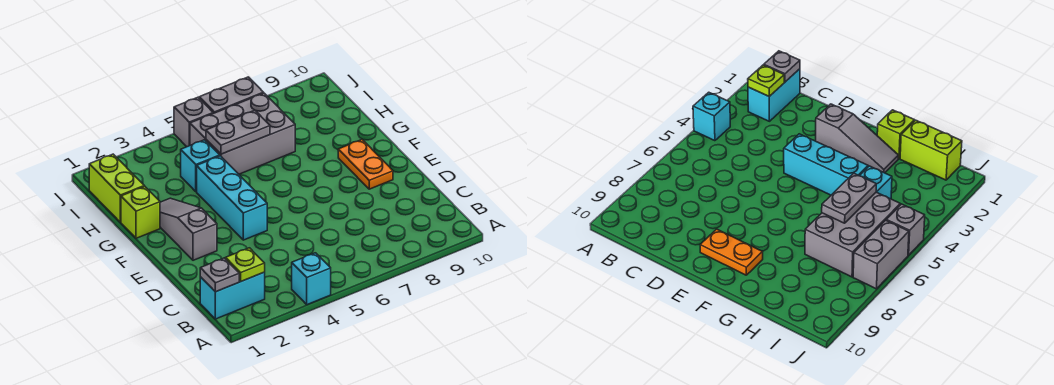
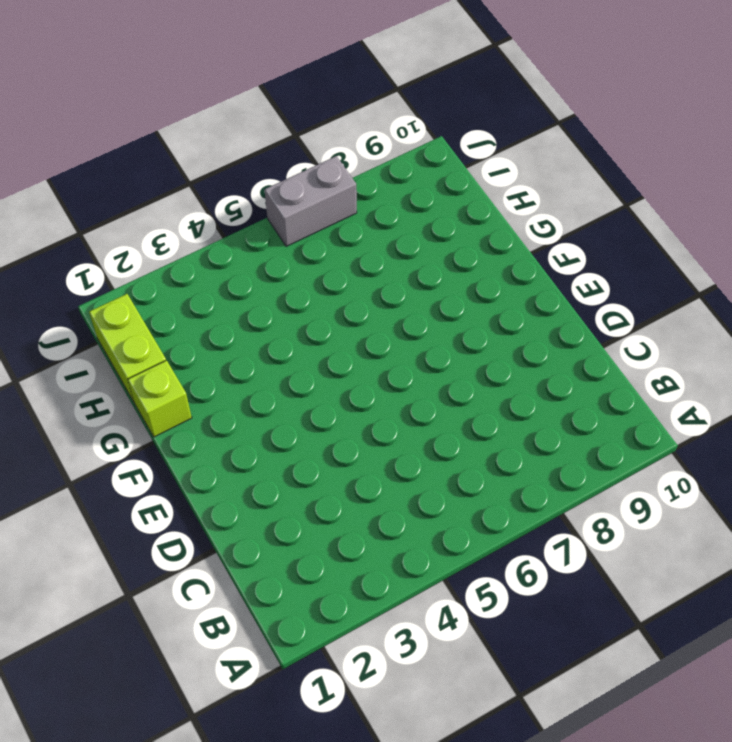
none -> cyan brick A4 level 1
none -> cyan brick B1:B2 level 1
none -> grey slope E2:G2 level 1 top E

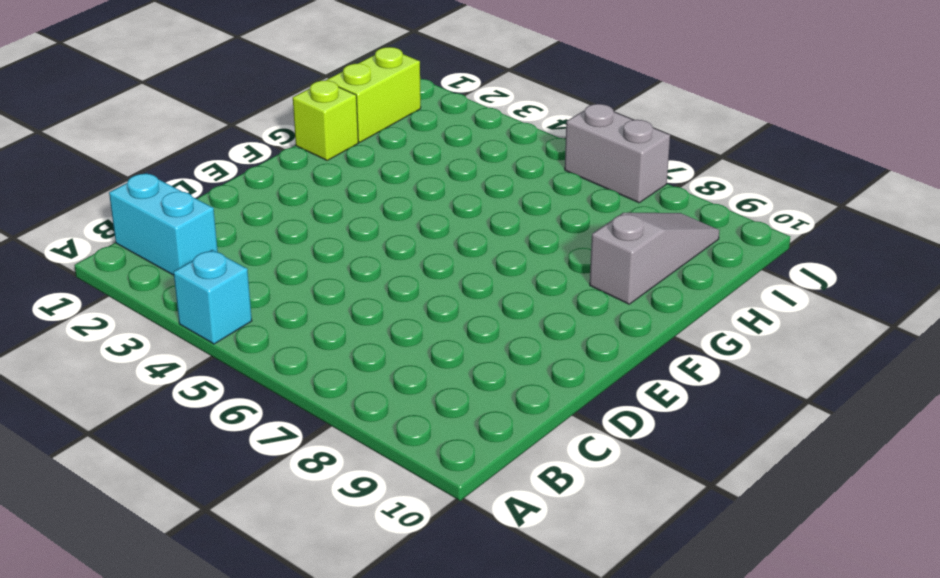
grey slope G9:I9 level 1 top G -> grey slope E2:G2 level 1 top E
none -> cyan brick E4:G4 level 1
none -> orange plate E9:F9 level 1
none -> cyan brick H4 level 1

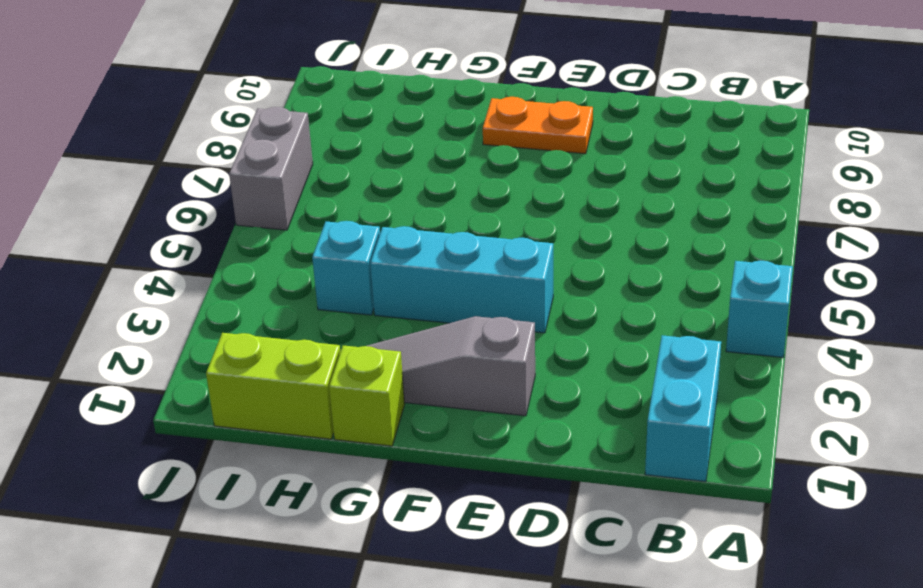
none -> grey brick H5:I7 level 1
none -> grey brick J5 level 1
none -> grey plate B1 level 2

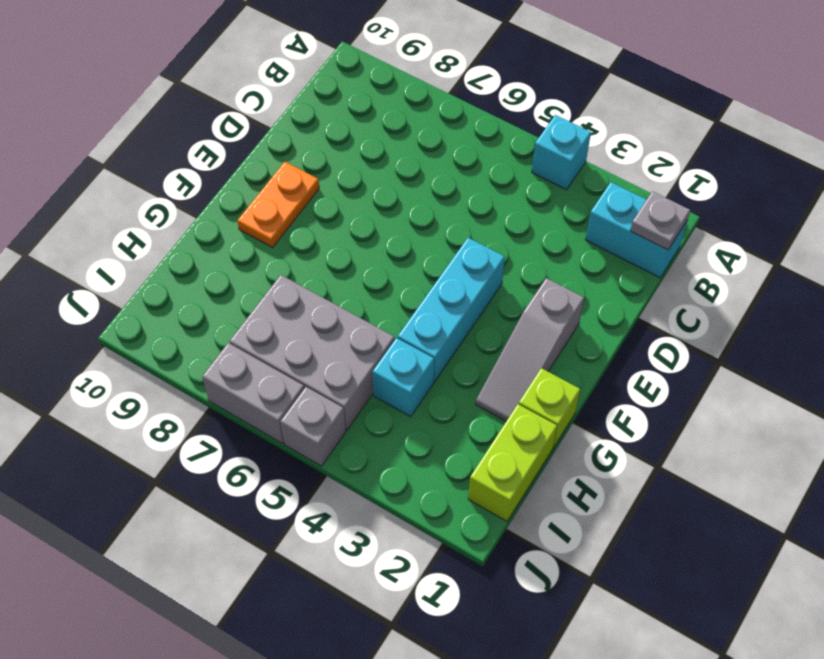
none -> lime plate B2 level 2
none -> grey plate H5:H6 level 2

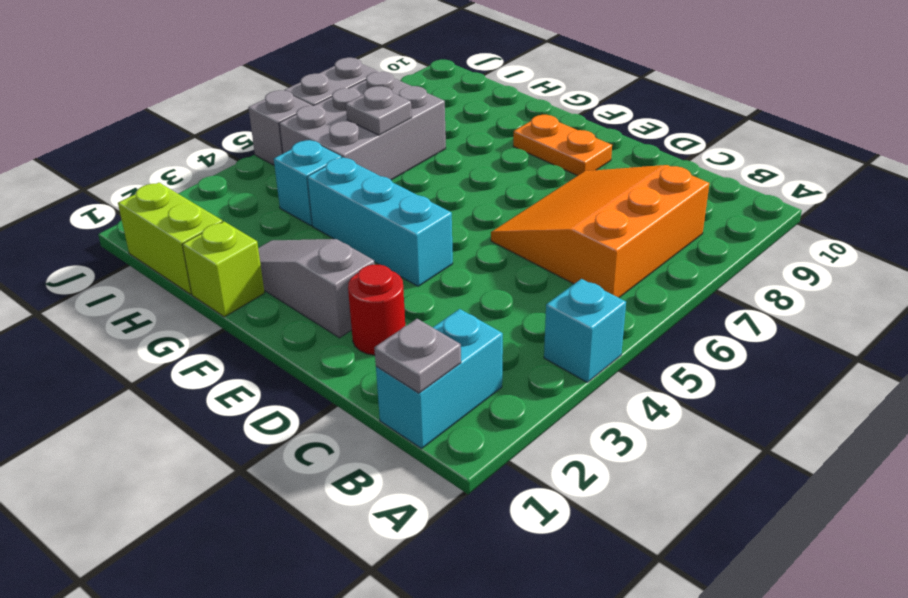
orange slope B6:D8 level 1 top B -> none
red round brick D2 level 1 -> none
grey plate H6 level 2 -> grey plate H5:H6 level 2
none -> lime plate B2 level 2

